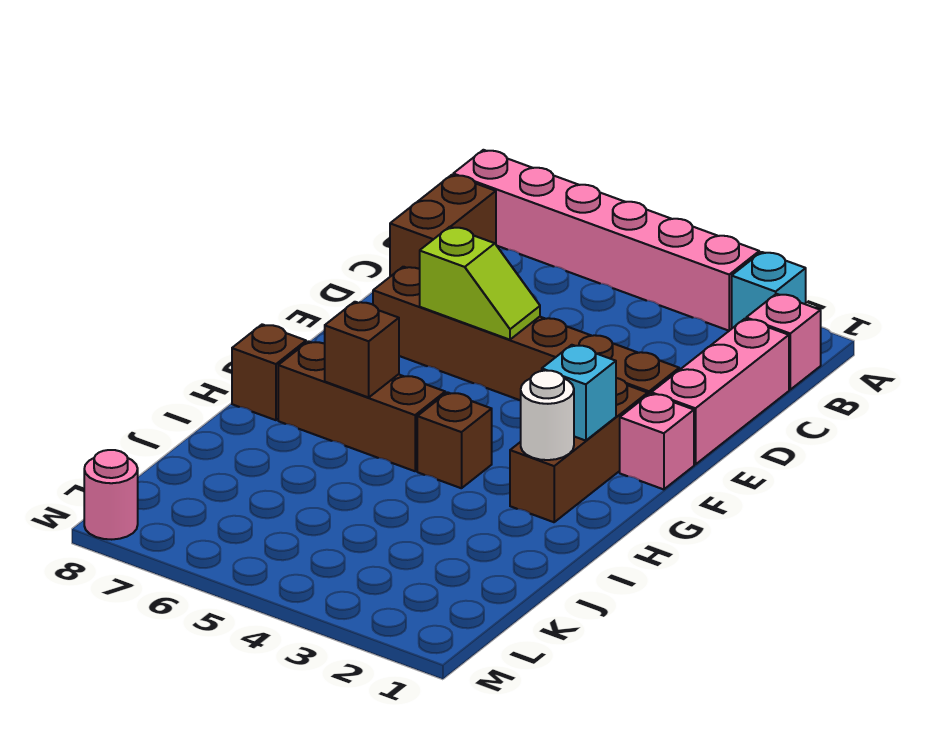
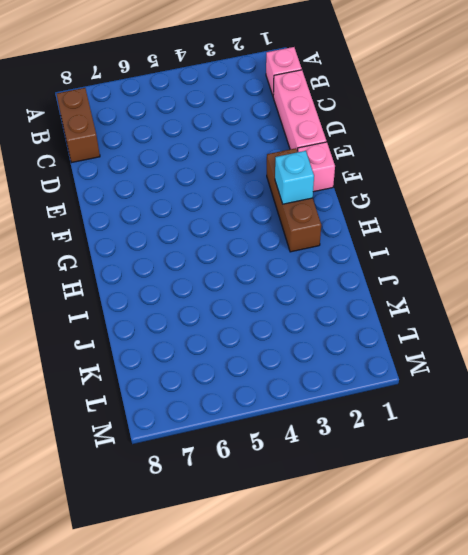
none -> cyan brick A2 level 1
none -> pink brick A3:A8 level 1
none -> brown brick E2:E7 level 1

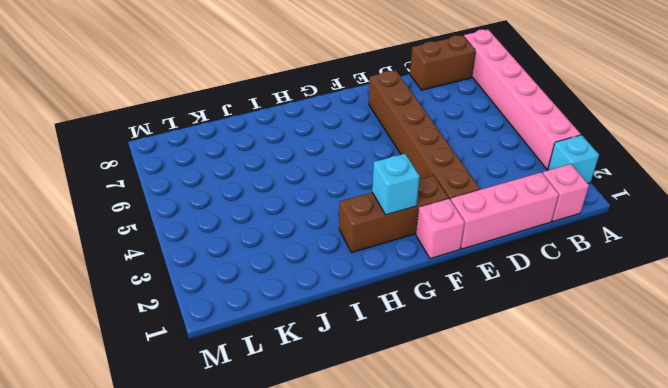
none -> brown brick H4 level 1
none -> brown brick H5:H7 level 1
none -> brown brick H8 level 1

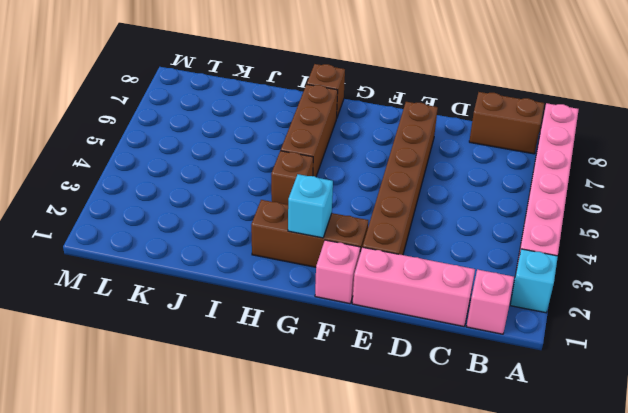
none -> pink round brick M8 level 1
none -> lime slope E5:E6 level 2 top 6
none -> white round brick H2 level 2

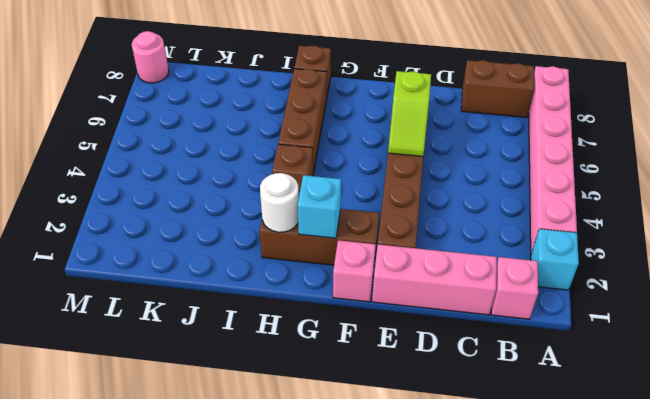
none -> brown brick H6 level 2

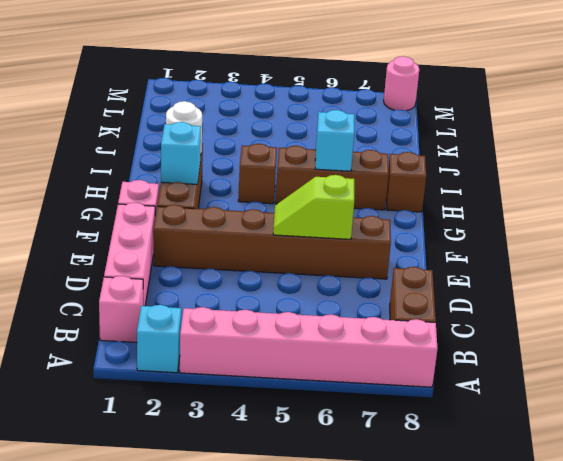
cyan brick H6 level 2 -> brown brick H6 level 2

